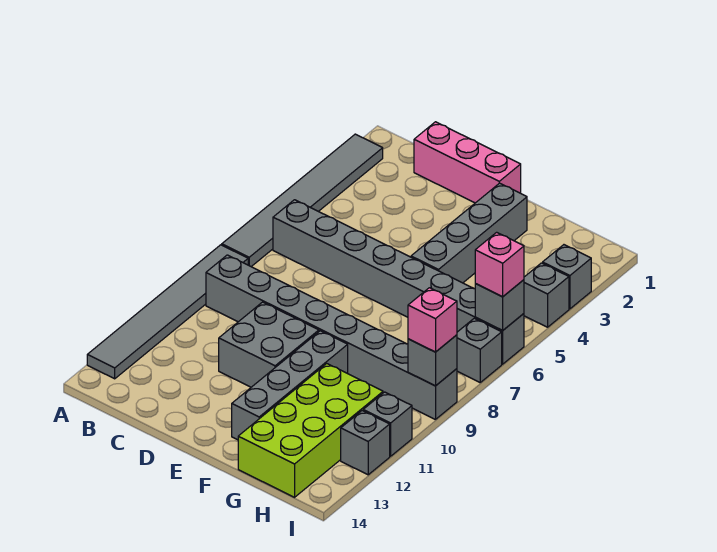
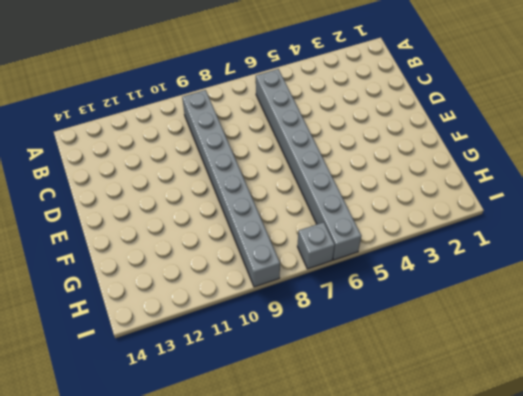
none -> grey tile A2:A7 level 1
none -> grey tile A8:A13 level 1
none -> pink brick C1:E1 level 1

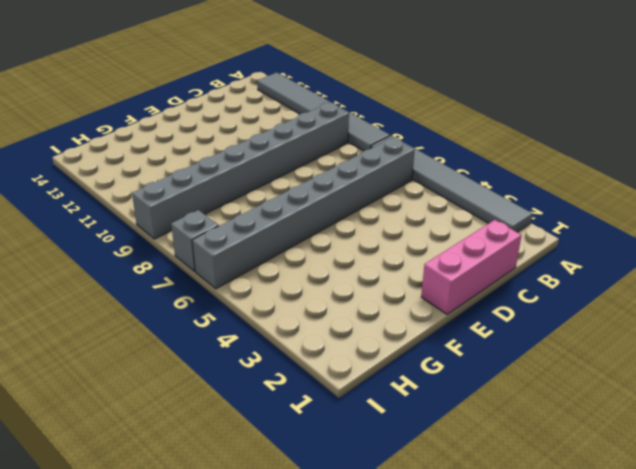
none -> grey brick D10:E11 level 1
none -> grey brick F2:F5 level 1
none -> grey brick F10:F13 level 1

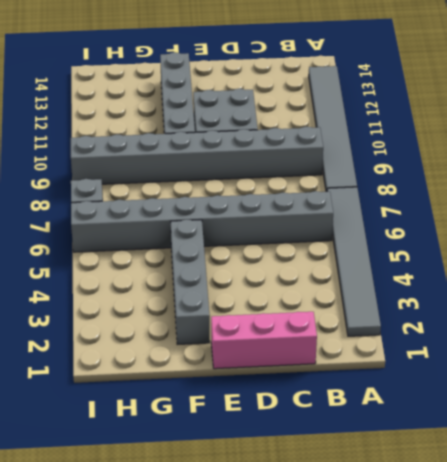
none -> lime brick G11:H14 level 1
none -> grey brick I3 level 1
none -> grey brick I4 level 1

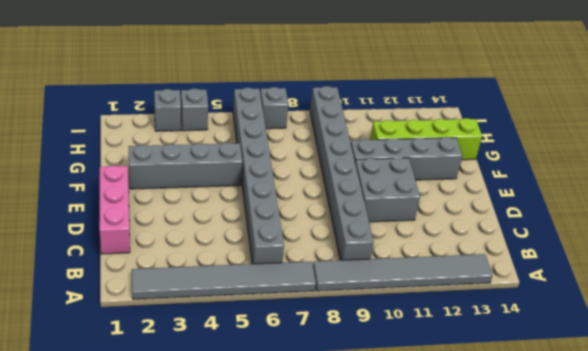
lime brick G11:G14 level 1 -> lime brick G11:H14 level 1
none -> grey brick I11 level 1
none -> grey brick I12 level 1
none -> grey brick I6 level 2

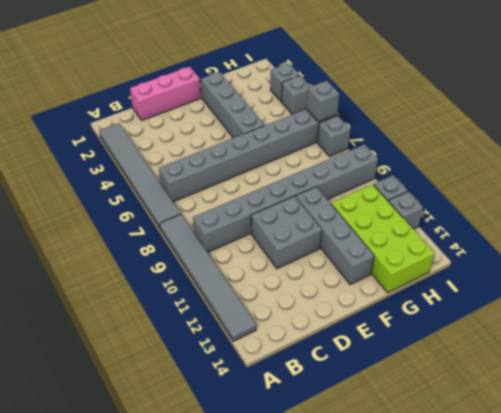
none -> grey brick I9 level 2
none -> pink brick I6 level 3
none -> pink brick I9 level 3

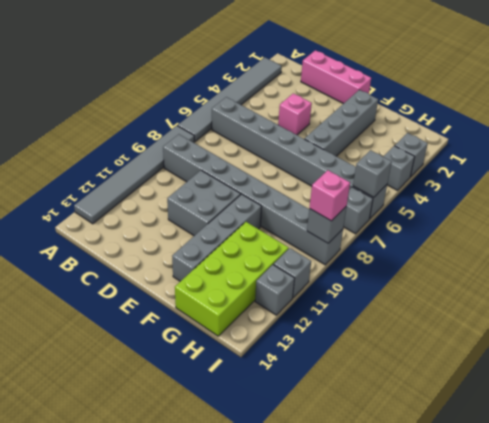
pink brick D4 level 1 -> pink brick I6 level 3

